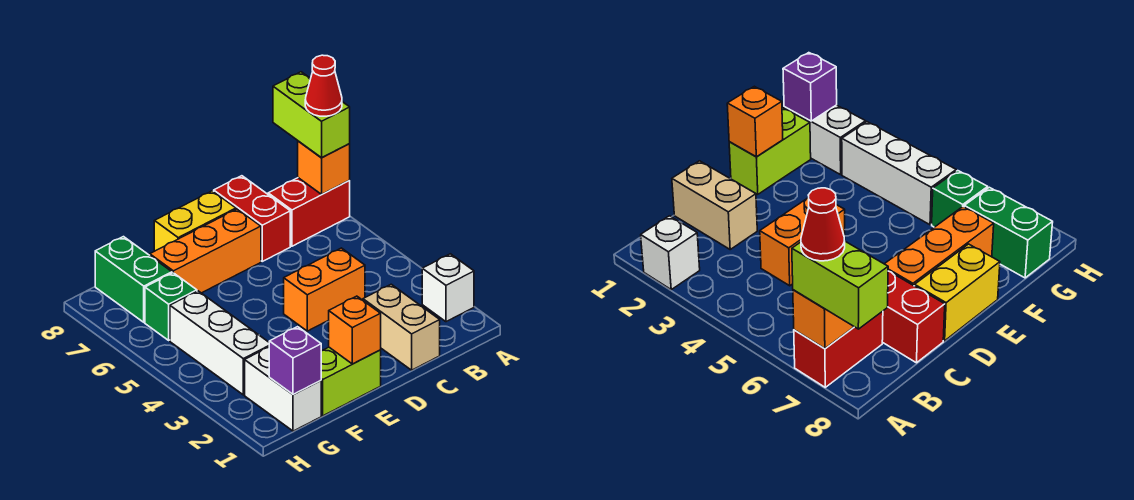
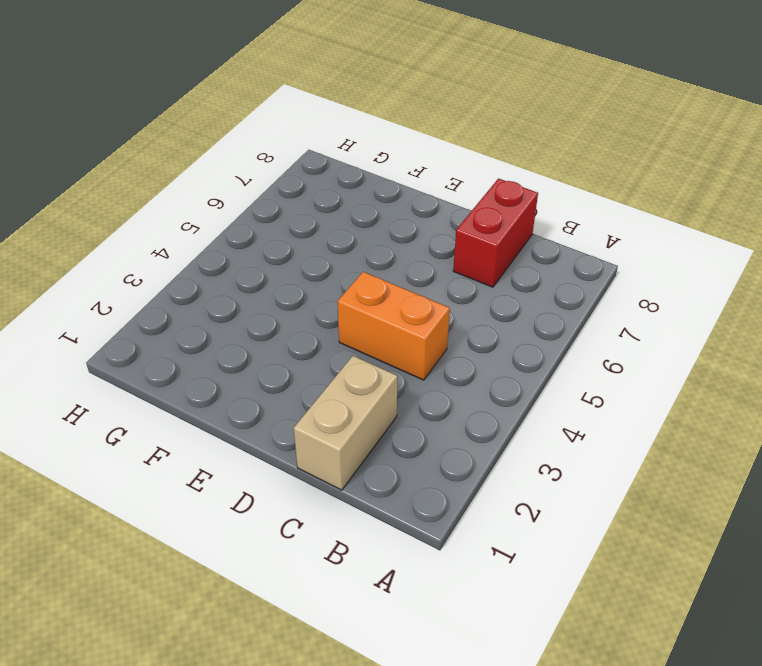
none -> white brick A2 level 1
none -> red brick A7:B7 level 1
none -> orange brick D7:F7 level 1

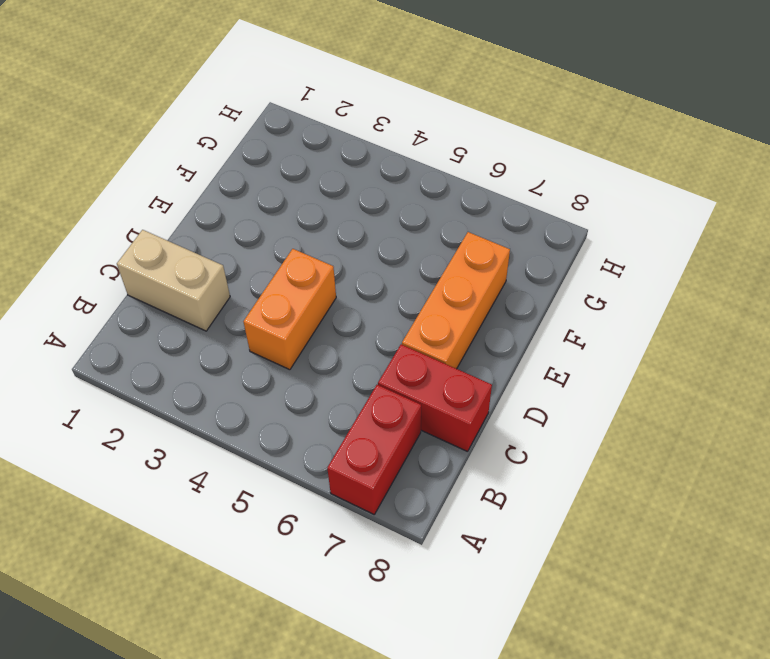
none -> white brick A2 level 1
none -> yellow brick D8:E8 level 1
none -> lime brick E1:F1 level 1

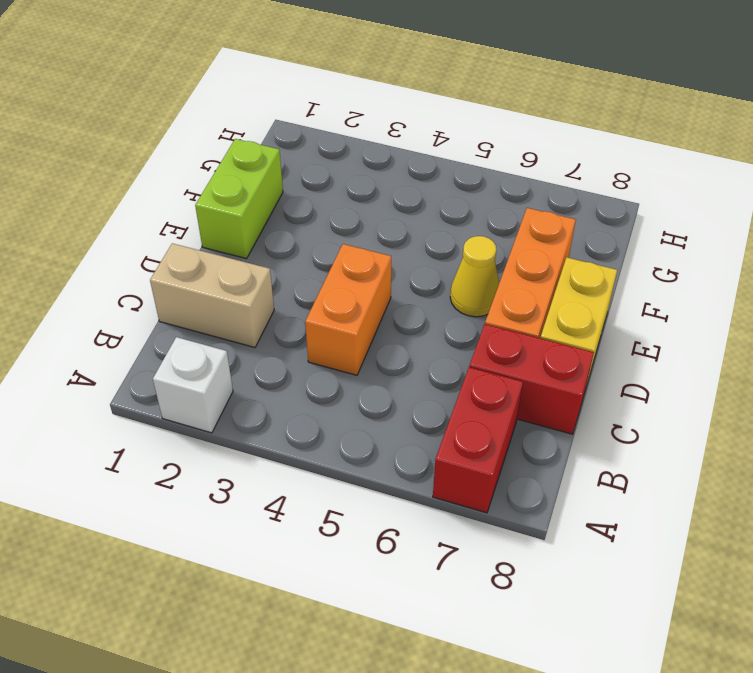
yellow cone E6 level 1 -> none
none -> white brick G1:G2 level 1
none -> white brick G3:G5 level 1
none -> green brick G6 level 1

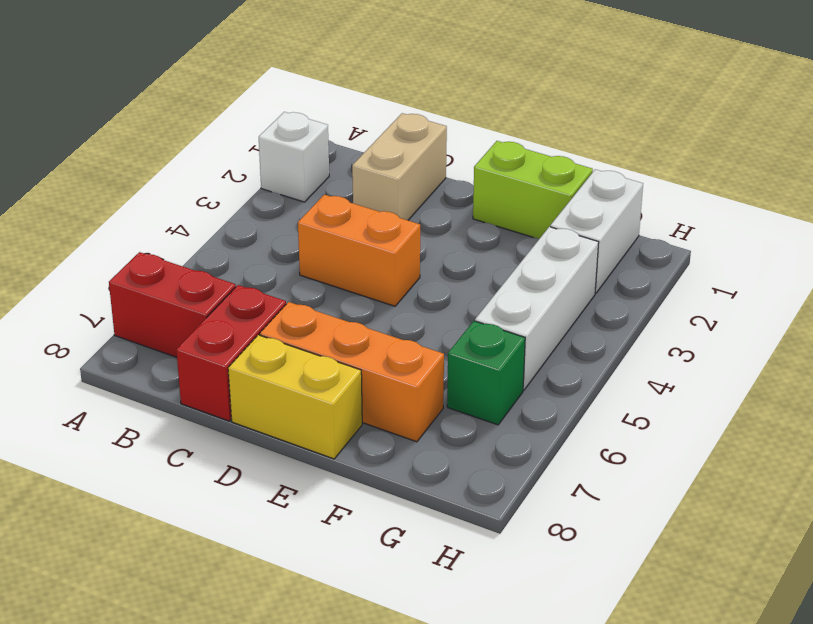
none -> green brick G7:G8 level 1
none -> orange brick A7 level 2
none -> orange brick E1 level 2

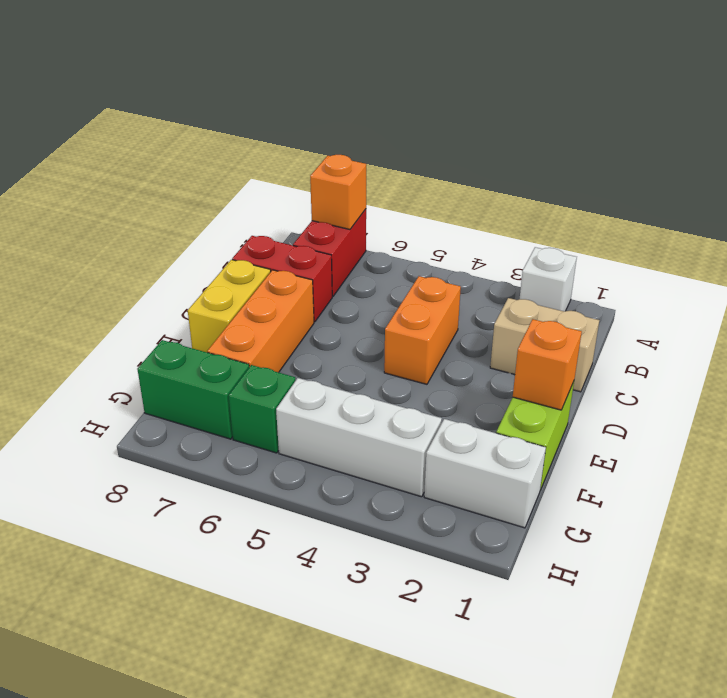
none -> purple brick G1 level 2
none -> lime brick A7:A8 level 3
none -> red cone A7 level 4

